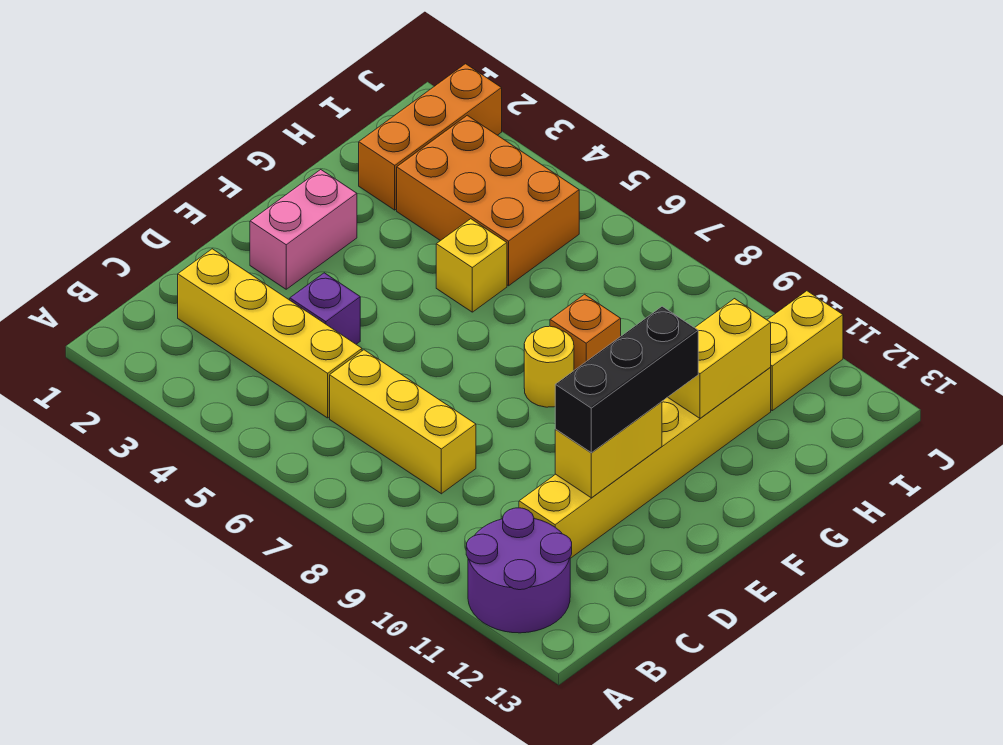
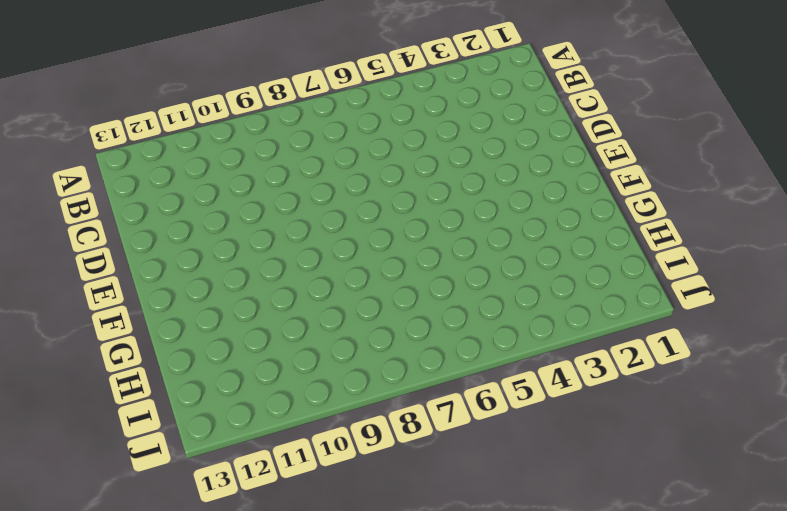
none -> purple round brick A11:B12 level 1
none -> yellow brick C2:C5 level 1
none -> yellow brick C6:C8 level 1

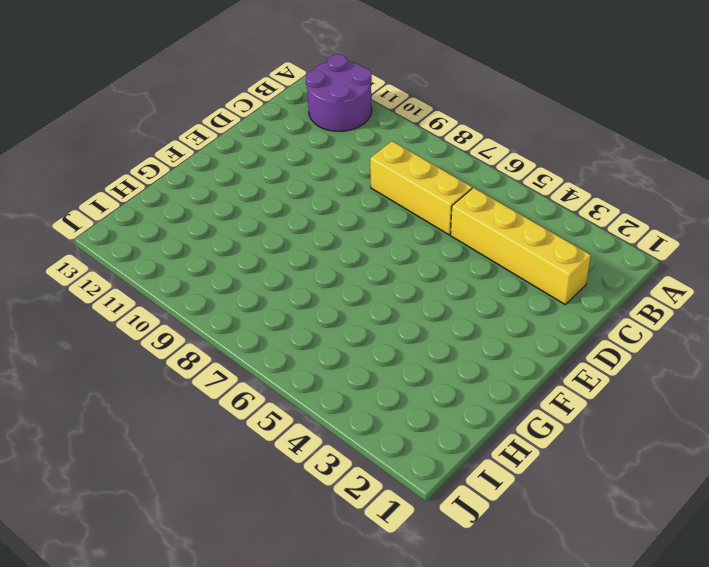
none -> yellow brick C11:H11 level 1
none -> purple brick D4 level 1
none -> pink brick E2:F2 level 1

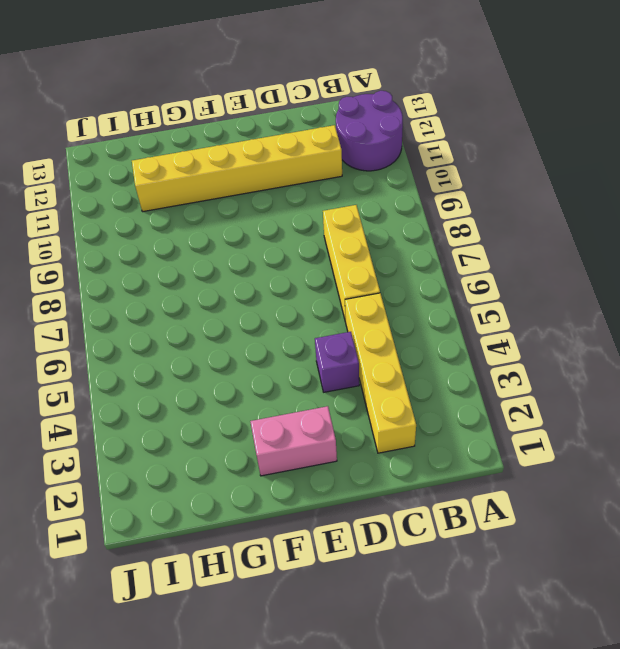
none -> yellow round brick F8 level 1
none -> yellow brick G5 level 1
none -> orange brick G8 level 1

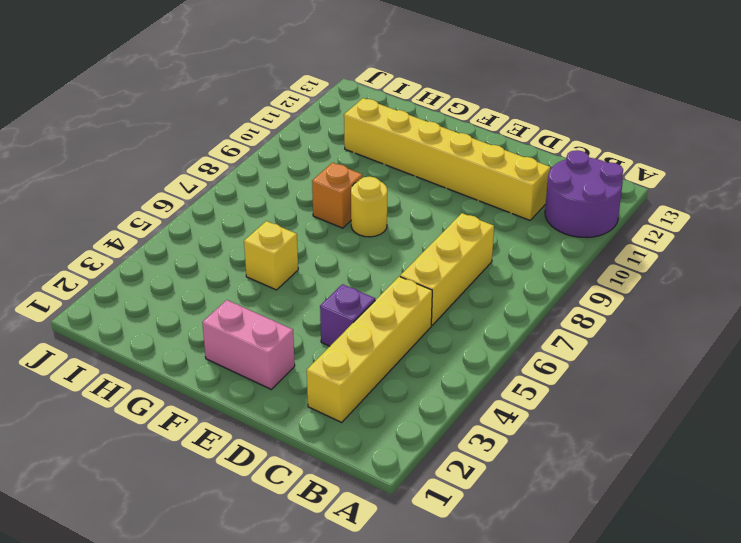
none -> orange brick H2:J2 level 1
none -> orange brick H3:I5 level 1
none -> yellow brick I11:J11 level 1

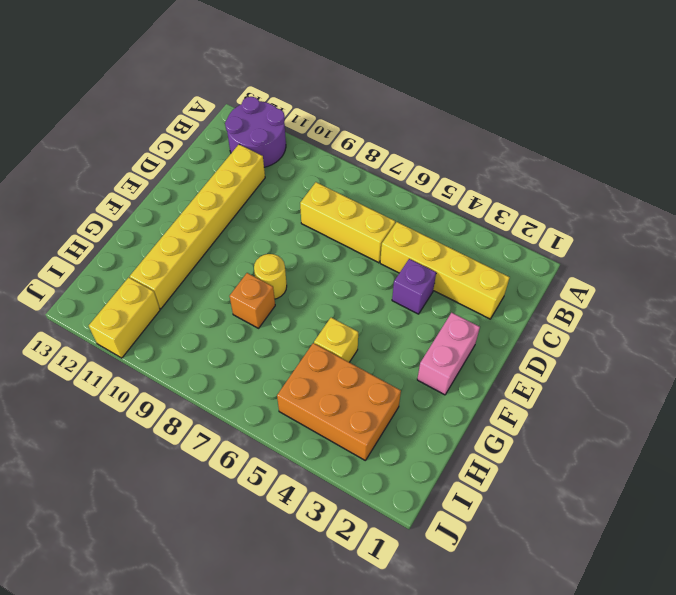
none -> orange brick H2:J2 level 1
none -> yellow brick D11:E11 level 2
none -> yellow brick G11:H11 level 2

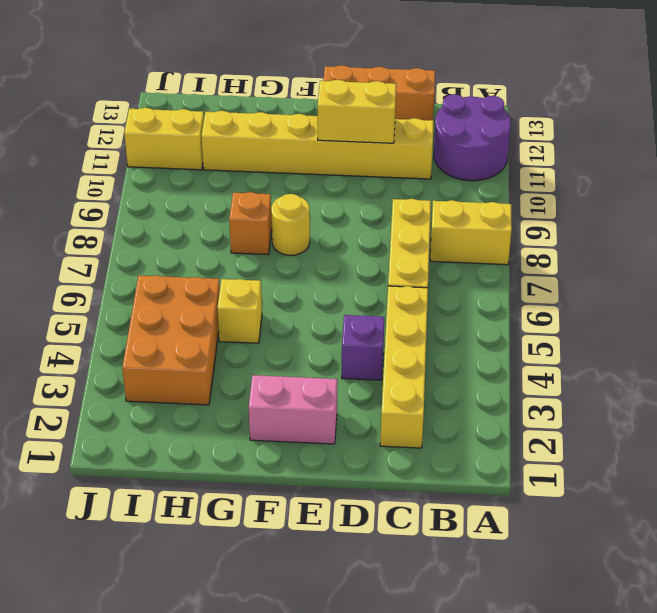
yellow brick A8:B8 level 1 -> yellow brick G11:H11 level 2
orange brick C13:E13 level 1 -> orange brick H2:J2 level 1
none -> black brick D11:F11 level 3

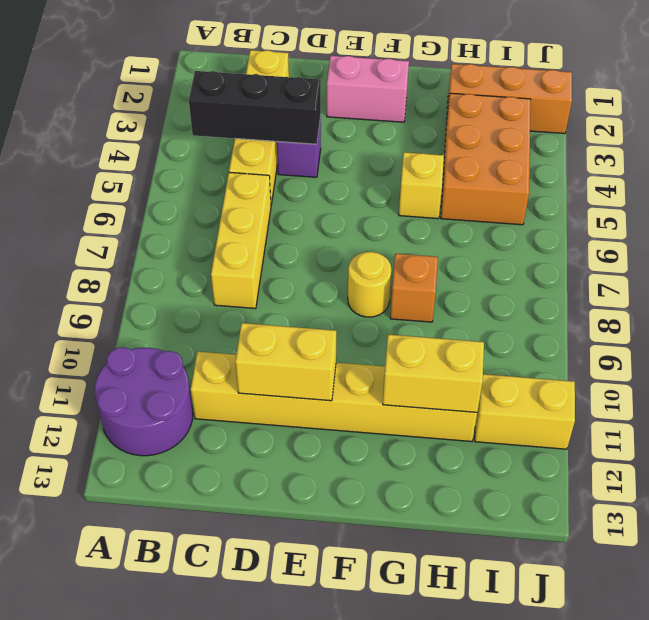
black brick B4:D4 level 2 -> black brick D11:F11 level 3

